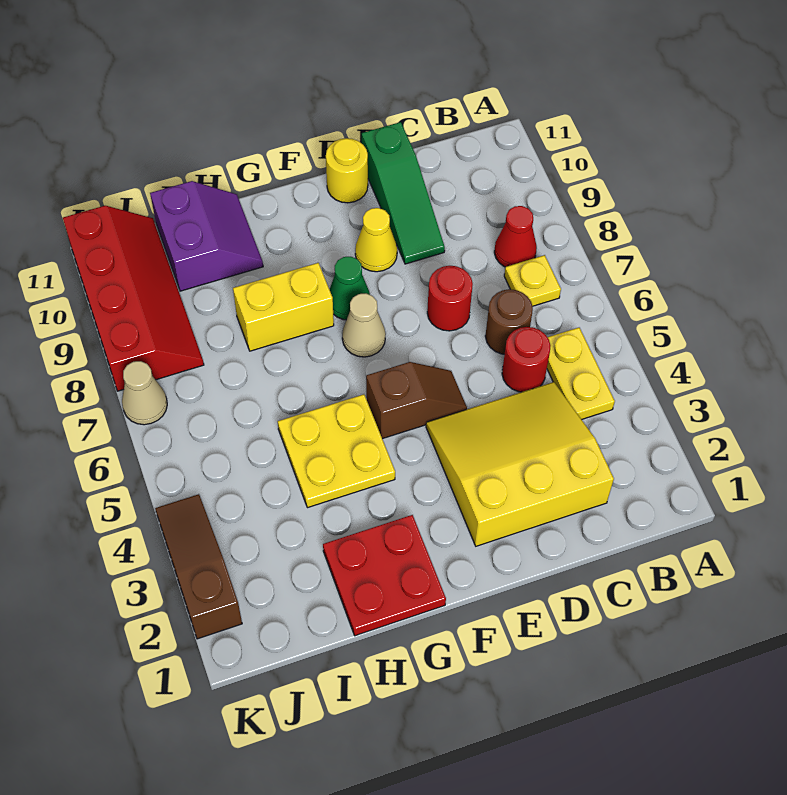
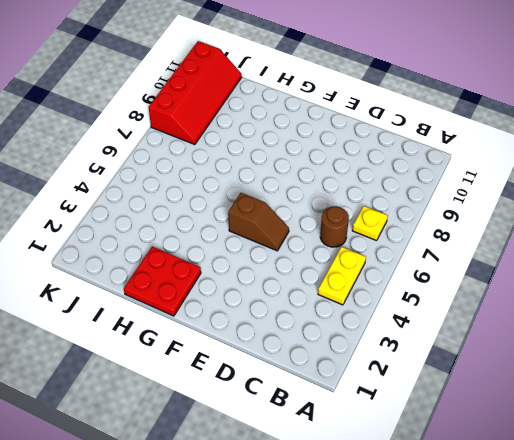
none -> red cone B8 level 1
none -> yellow slope C2:E4 level 1 top 2
none -> red round brick C5 level 1

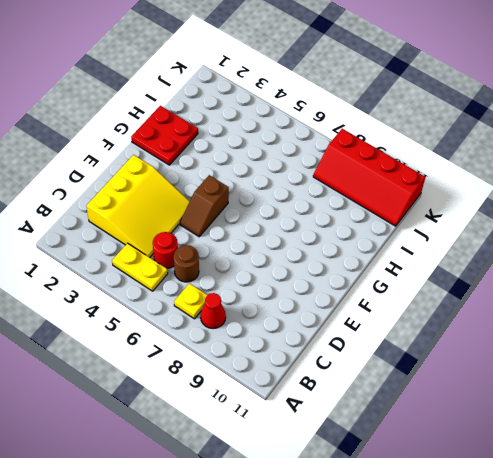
none -> red round brick D7 level 1
none -> green slope D9:D11 level 1 top 11
none -> yellow cone E9 level 1

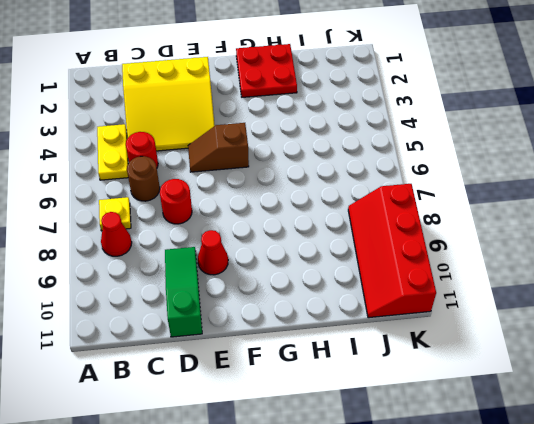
red cone E9 level 1 -> yellow cone E9 level 1
none -> yellow round brick E11 level 1
none -> tan cone F7 level 1
none -> green cone F8 level 1

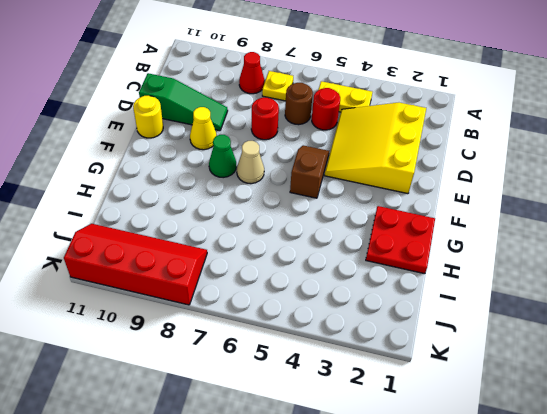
none -> yellow plate G4:H5 level 1
none -> yellow brick G8:H8 level 1
none -> purple slope H10:I11 level 1 top I

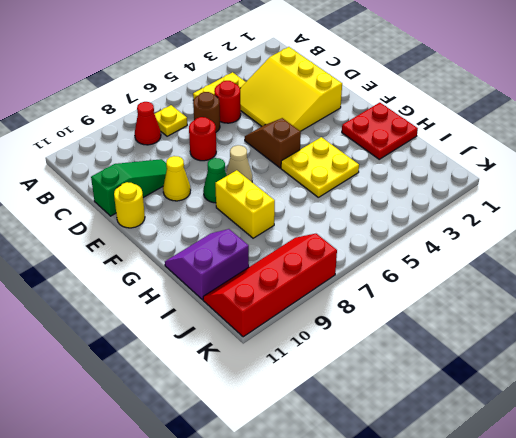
none -> brown slope K2:K4 level 1 top 2
none -> tan cone K7 level 1

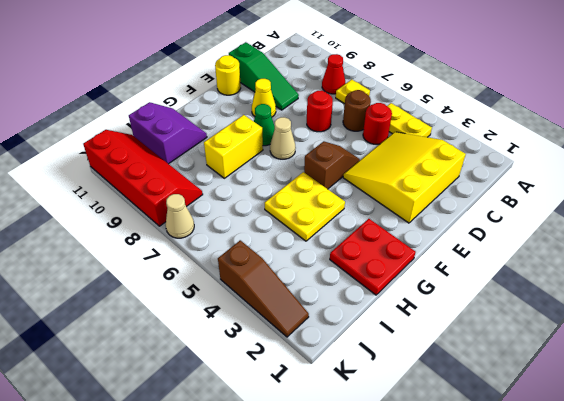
brown slope K2:K4 level 1 top 4 -> brown slope K2:K4 level 1 top 2

